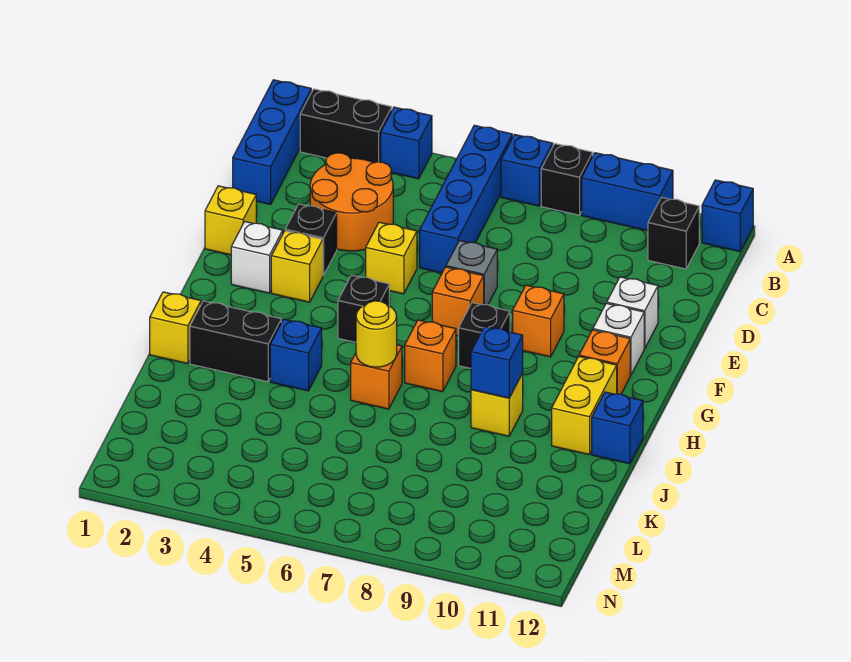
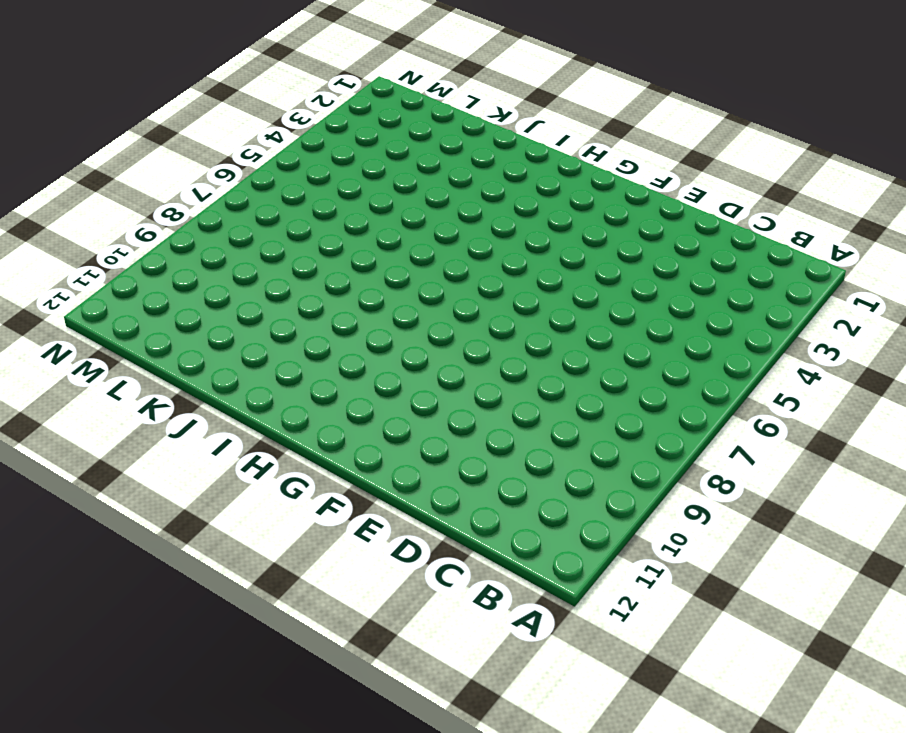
none -> blue brick A1:C1 level 1
none -> black brick A2:A3 level 1
none -> blue brick A4 level 1
none -> blue brick A6:D6 level 1

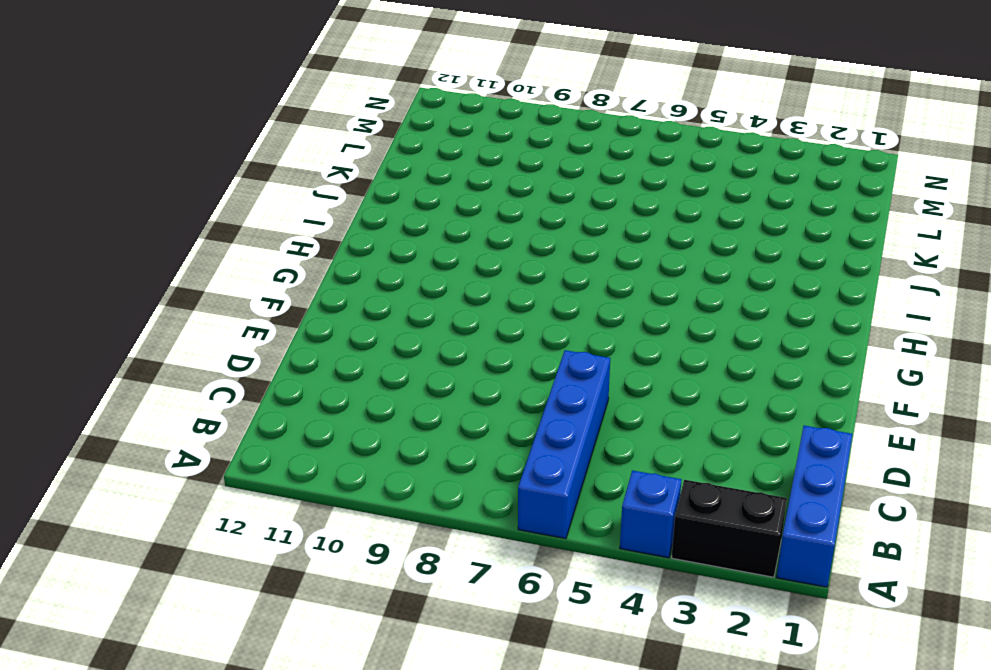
none -> blue brick A7 level 1
none -> black brick A8 level 1
none -> blue brick A9:A10 level 1
none -> blue brick A12 level 1

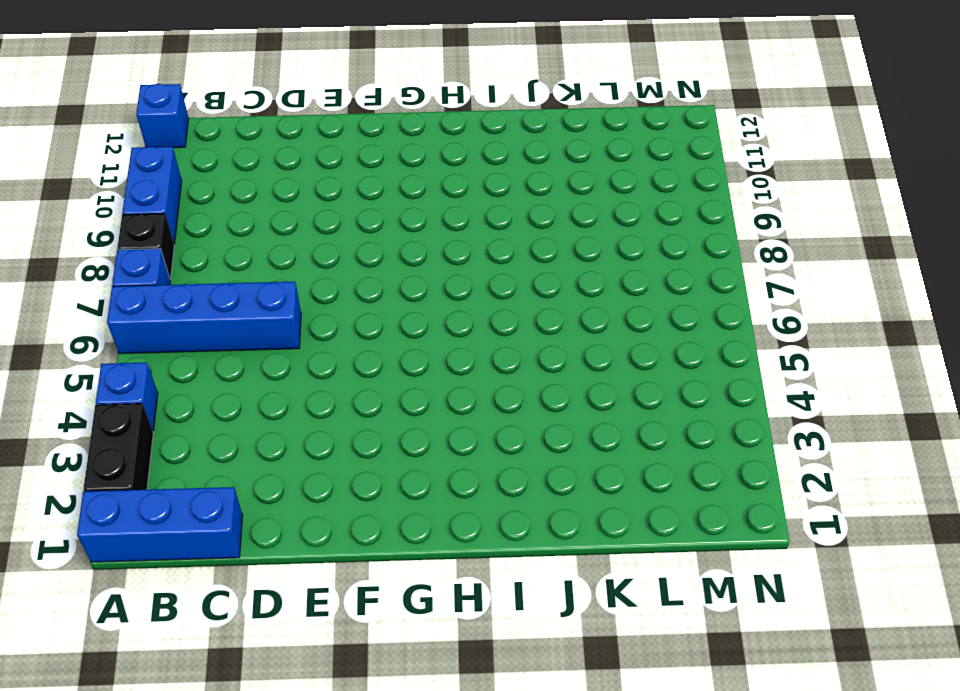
none -> black brick B11 level 1
none -> orange round brick C3:D4 level 1
none -> yellow brick E1 level 1
none -> black brick E3 level 1

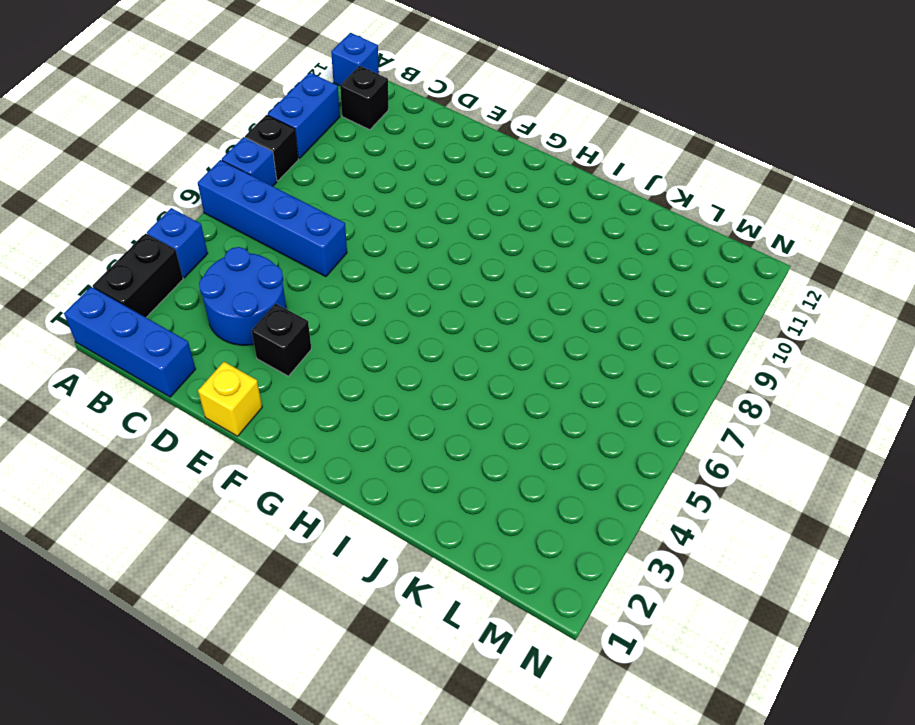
blue round brick C3:D4 level 1 -> orange round brick C3:D4 level 1
none -> yellow brick E5 level 1
none -> grey brick E7 level 1
none -> white brick E11 level 1
none -> white brick F2 level 1

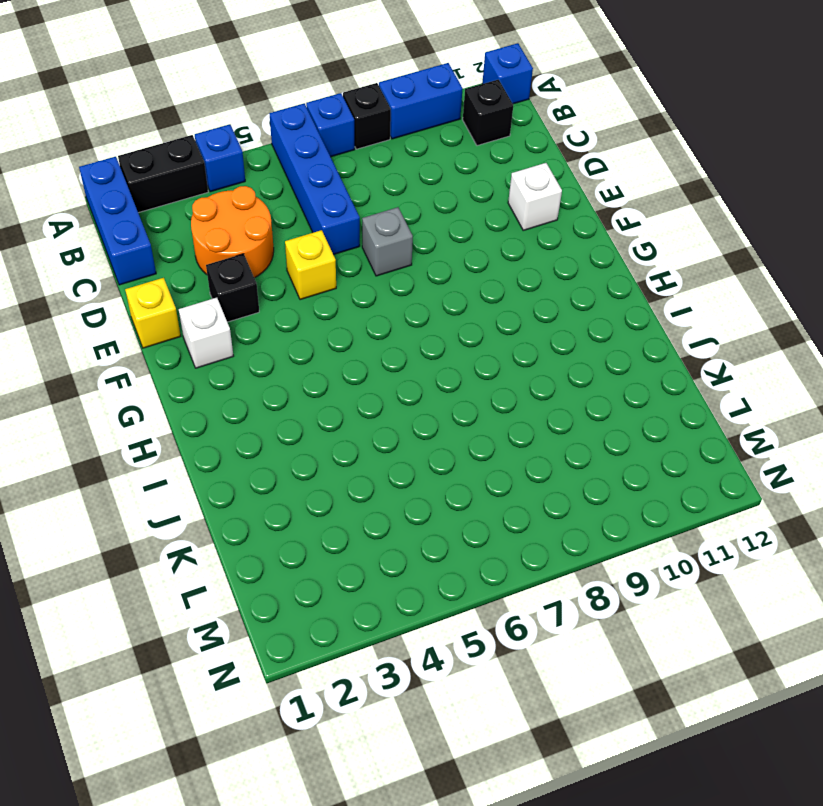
none -> yellow brick F3 level 1
none -> orange brick F7 level 1
none -> orange brick F9 level 1
none -> white brick F11 level 1

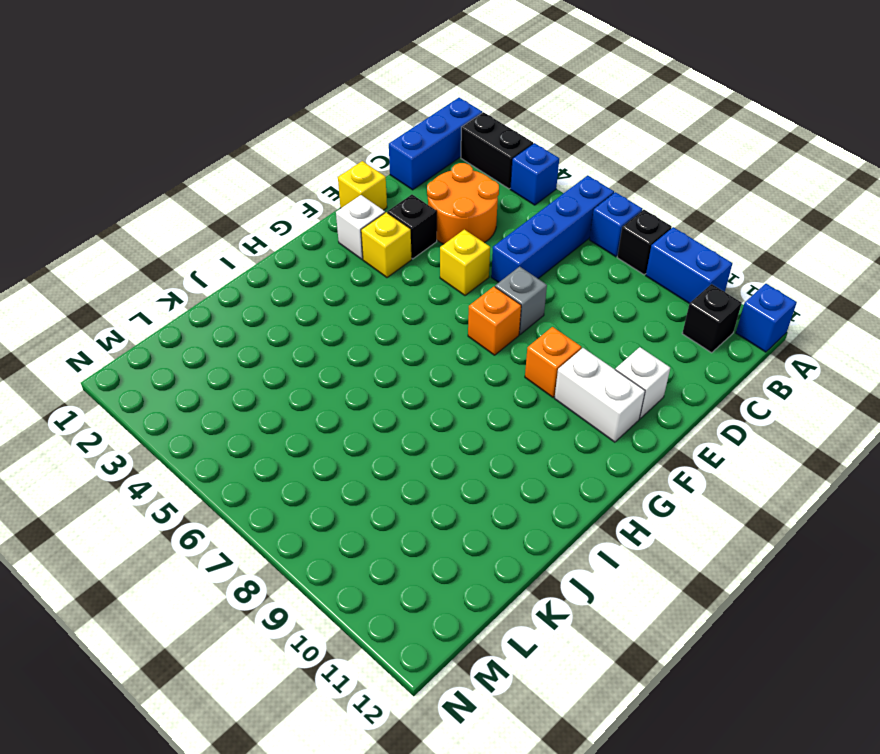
white brick F10:F11 level 1 -> white brick F11 level 1
none -> black brick G5 level 1
none -> black brick G8 level 1
none -> orange brick G11 level 1
none -> orange brick H7 level 1

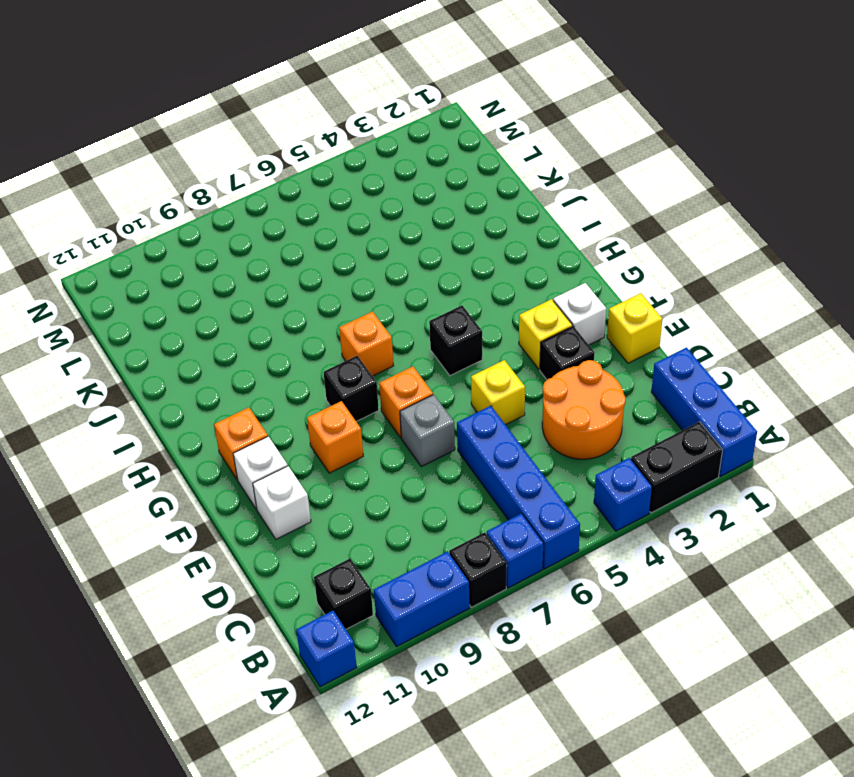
none -> yellow brick H11:I11 level 1
none -> yellow brick I1 level 1
none -> black brick I2:I3 level 1
none -> blue brick I4 level 1

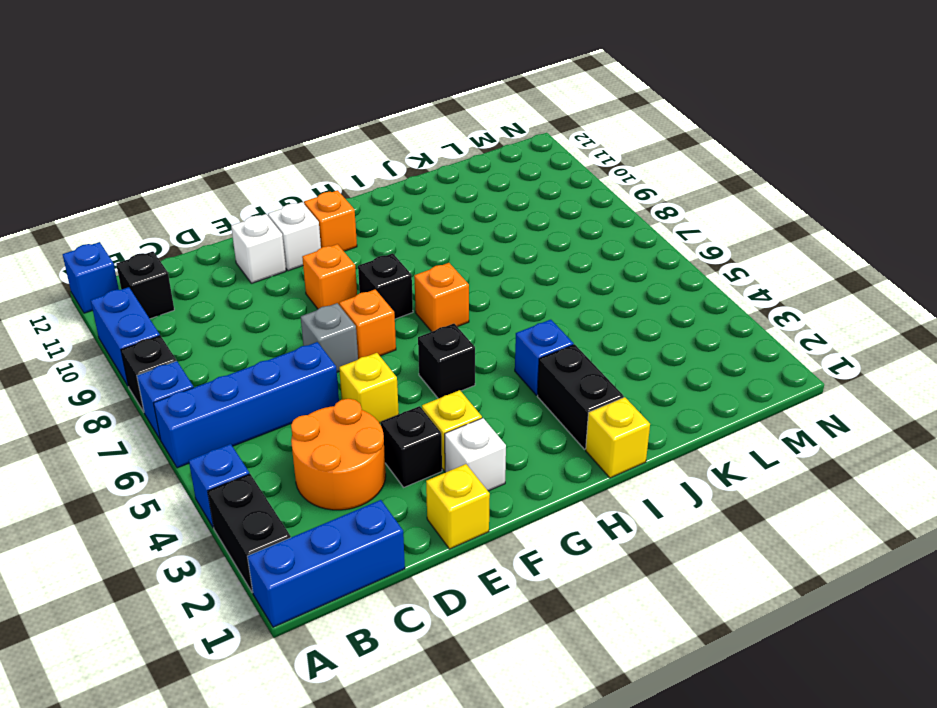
none -> yellow brick H11:I11 level 1
none -> orange brick I6 level 1
none -> yellow brick I9 level 1
none -> blue brick I12 level 1

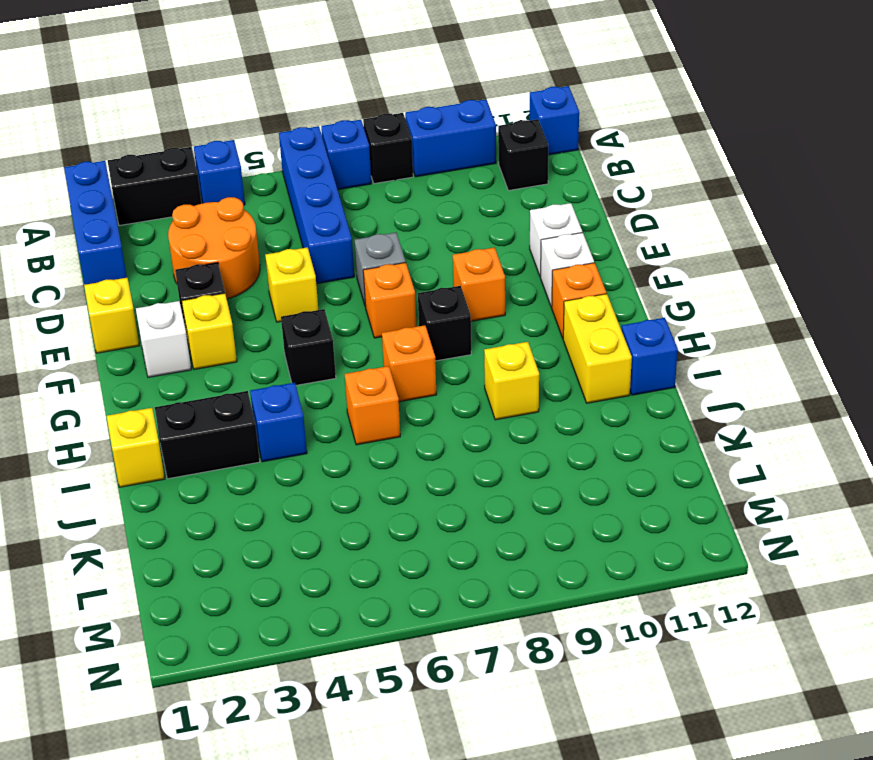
none -> yellow round brick I6 level 2
none -> blue brick I9 level 2

